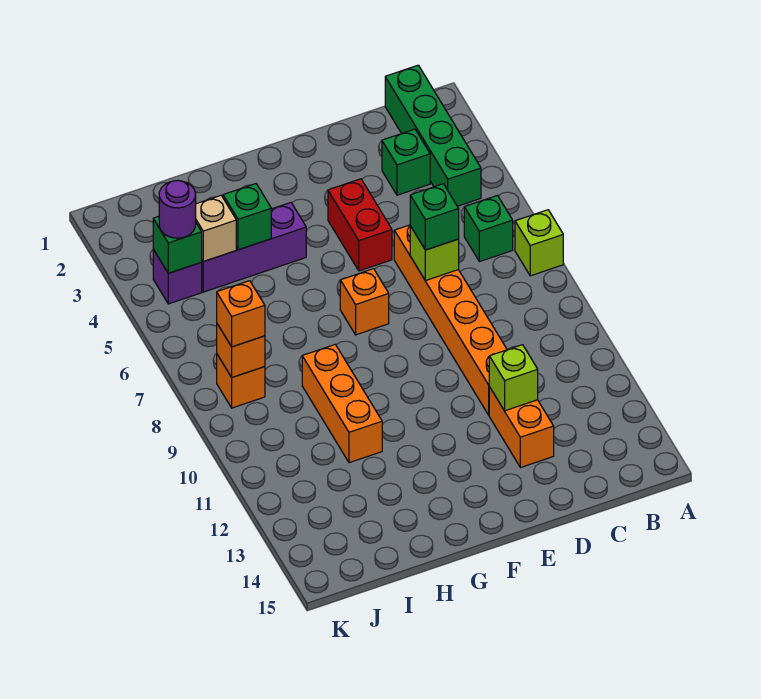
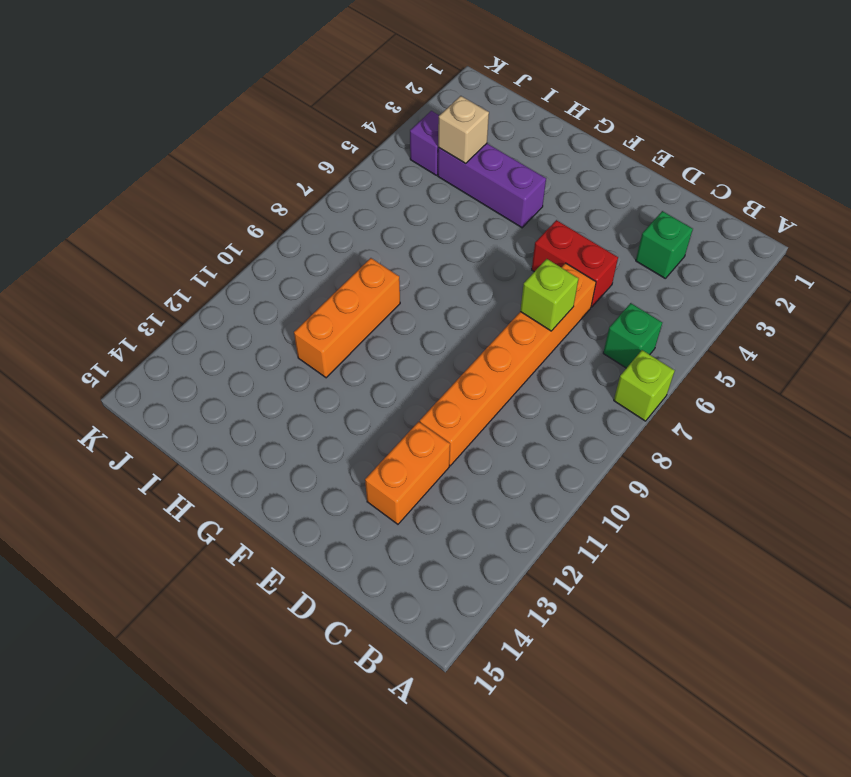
red brick D5:E5 level 1 -> red brick E4:E5 level 1
none -> green brick B1:B4 level 1
none -> orange brick F7 level 1
none -> orange brick J8 level 1

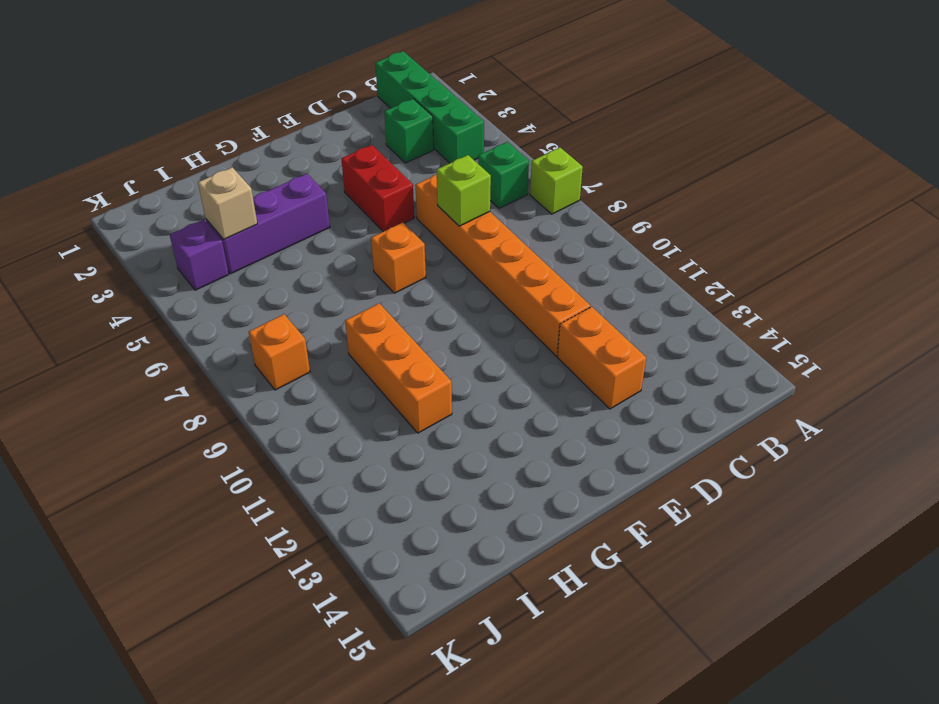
none -> lime brick D12 level 2
none -> green brick H4 level 2
none -> green brick J4 level 2

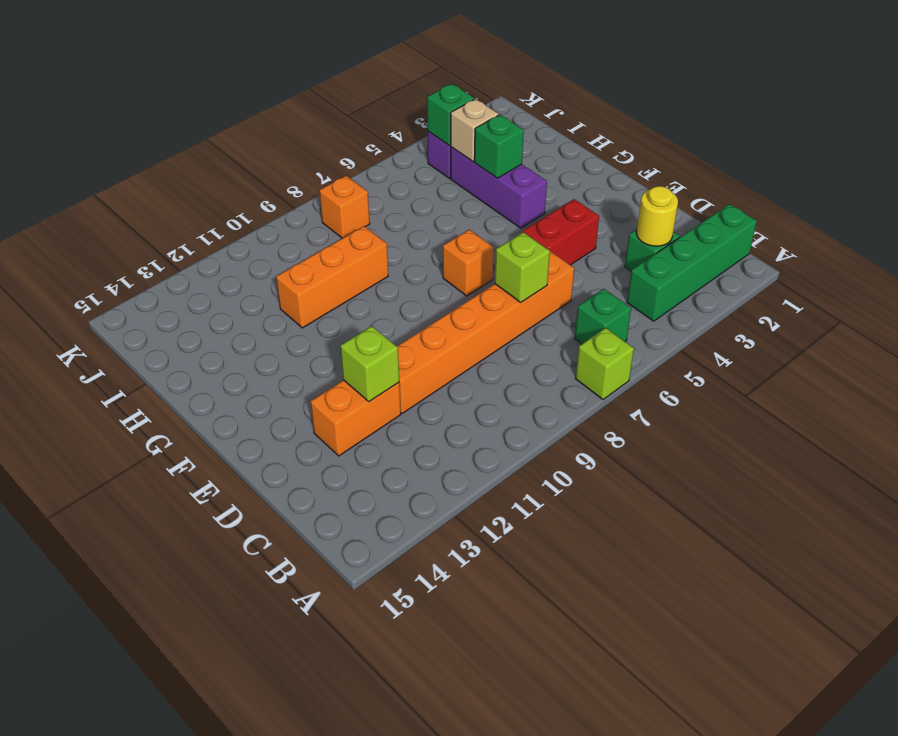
yellow round brick C3 level 2 -> none
none -> orange brick J8 level 2
none -> green brick D7 level 3
none -> purple round brick J4 level 3

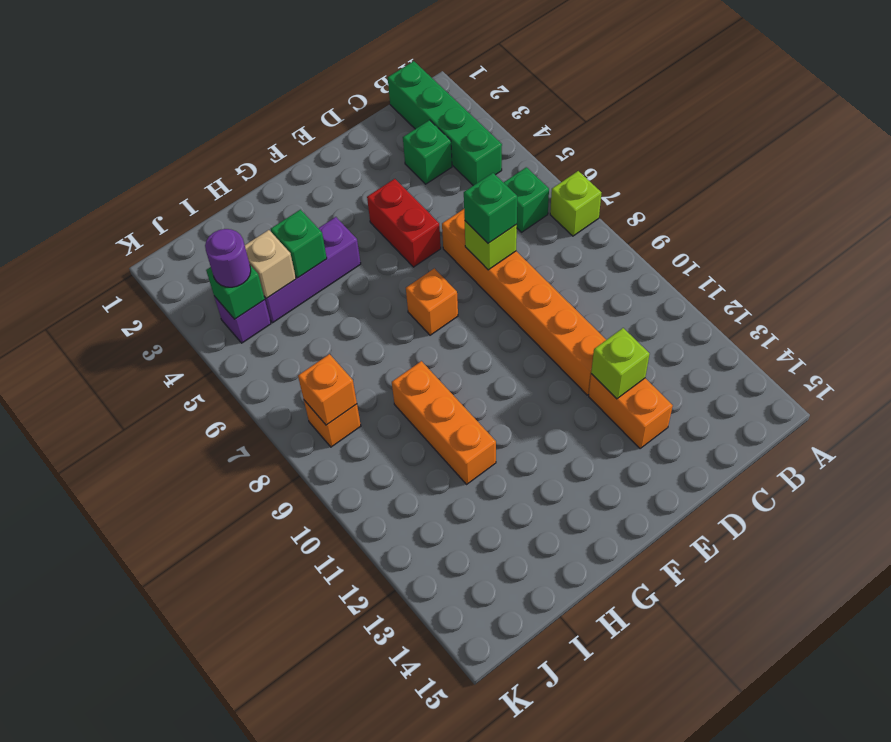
none -> orange brick J8 level 3

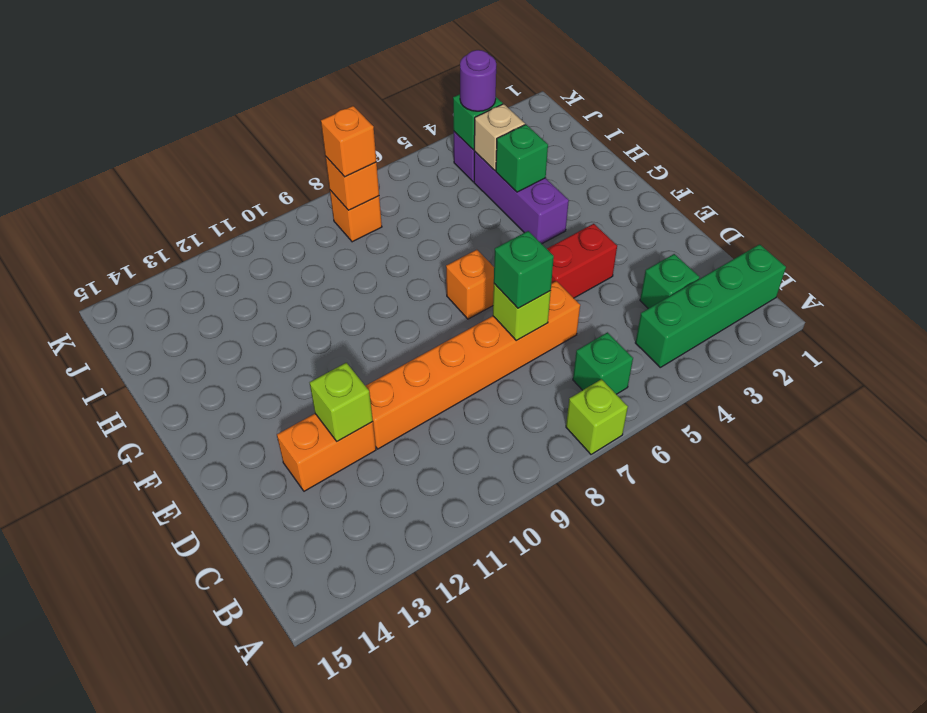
none -> orange brick H9:H11 level 1

